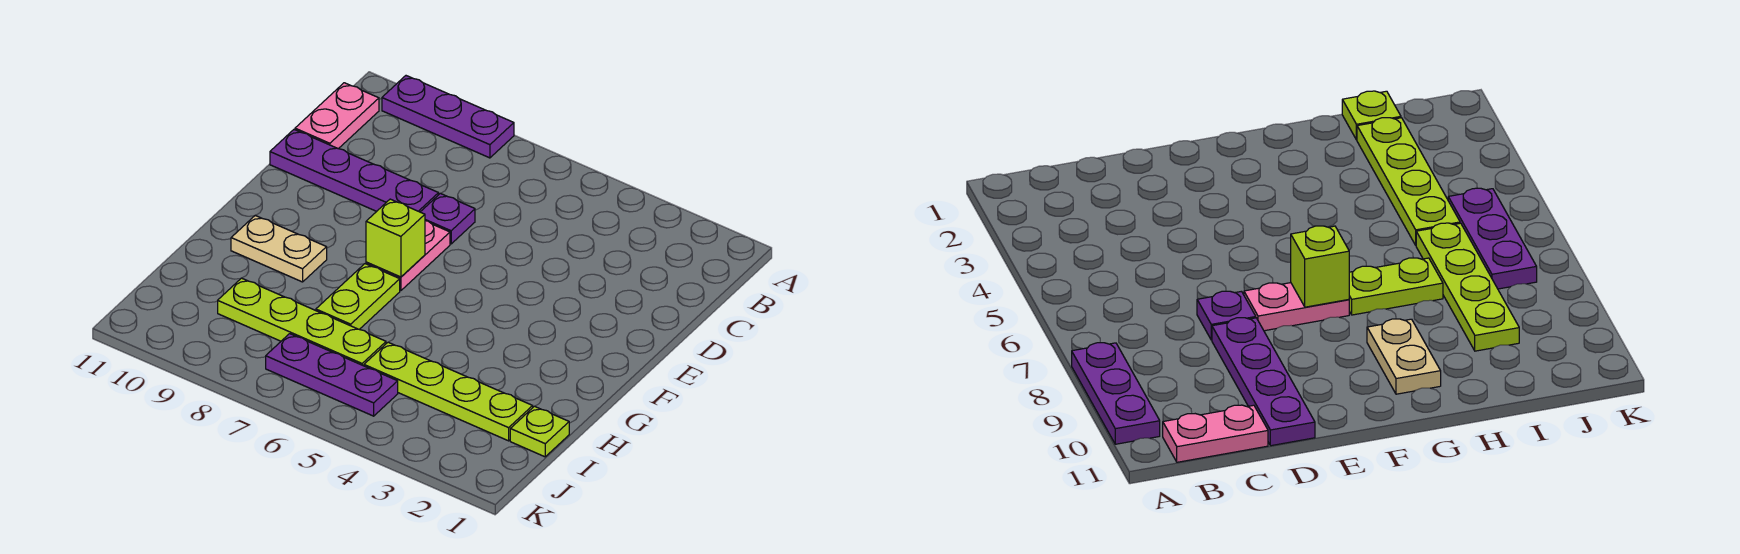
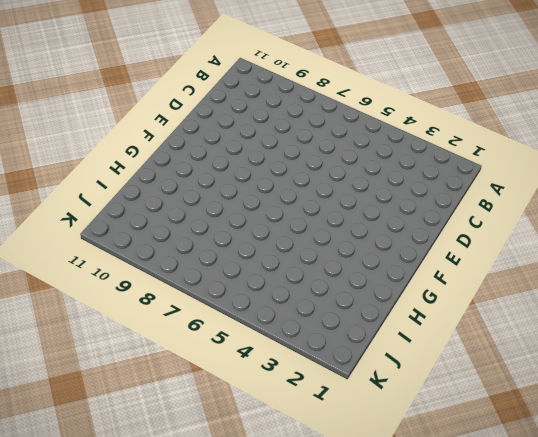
none -> purple plate A8:A10 level 1
none -> pink plate B11:C11 level 1
none -> purple plate D7 level 1

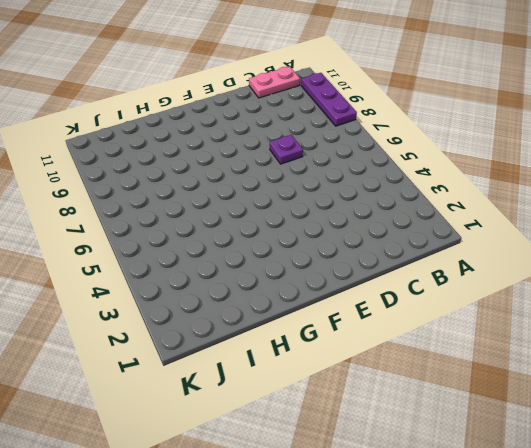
none -> purple plate D8:D11 level 1
none -> pink plate E7:F7 level 1
none -> lime plate G7:H7 level 1

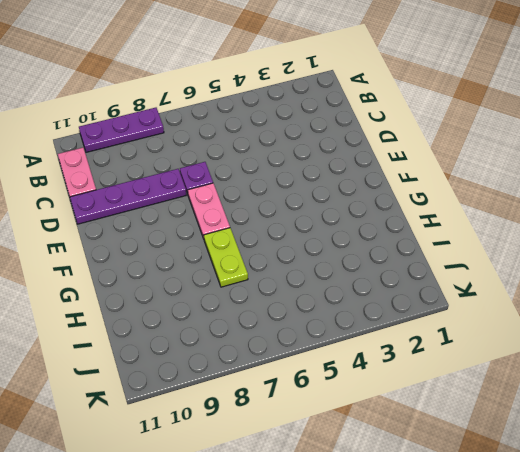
none -> tan plate G9:G10 level 1
none -> lime plate I1 level 1
none -> lime plate I2:I5 level 1

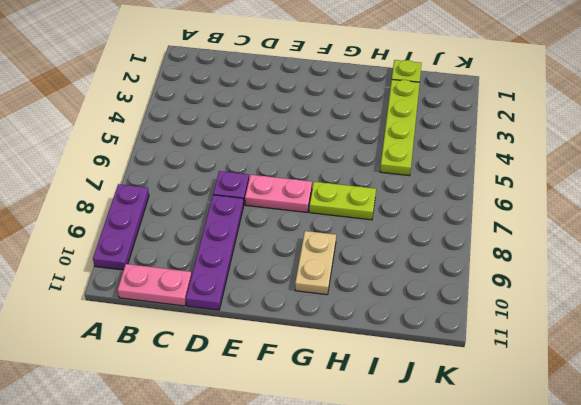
none -> lime plate I6:I9 level 1
none -> purple plate J5:J7 level 1
none -> lime brick F7 level 2

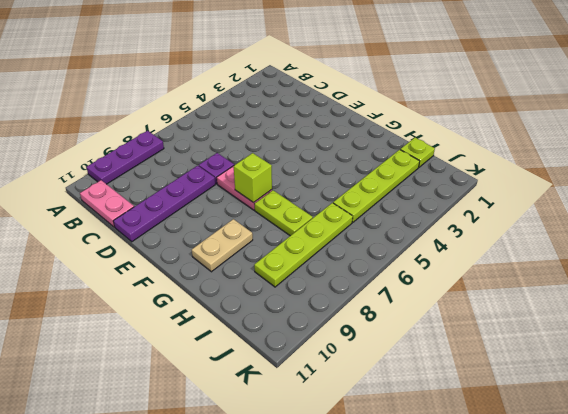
none -> purple plate J5:J7 level 1

